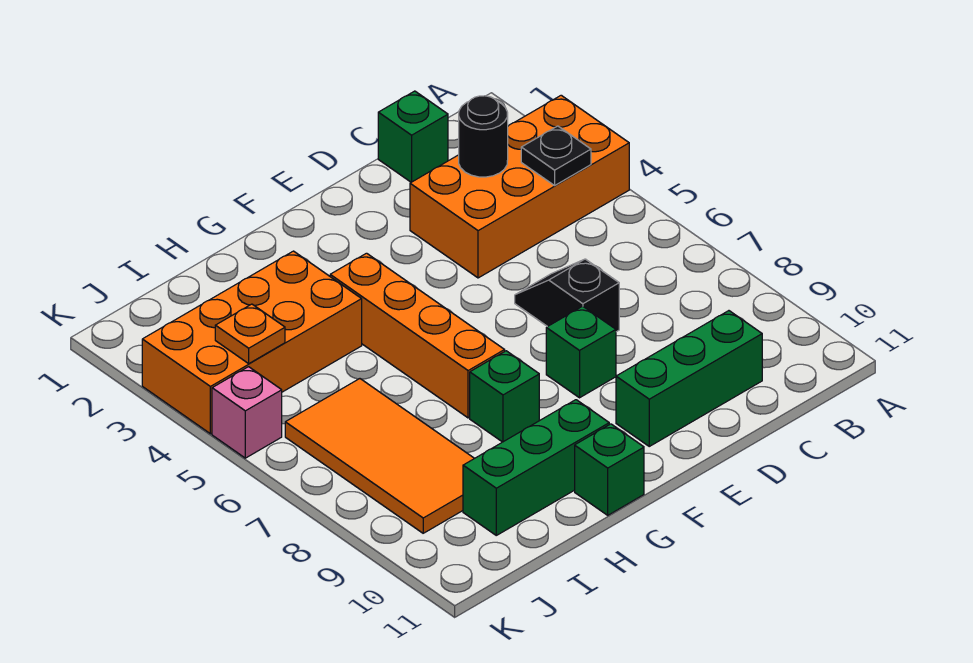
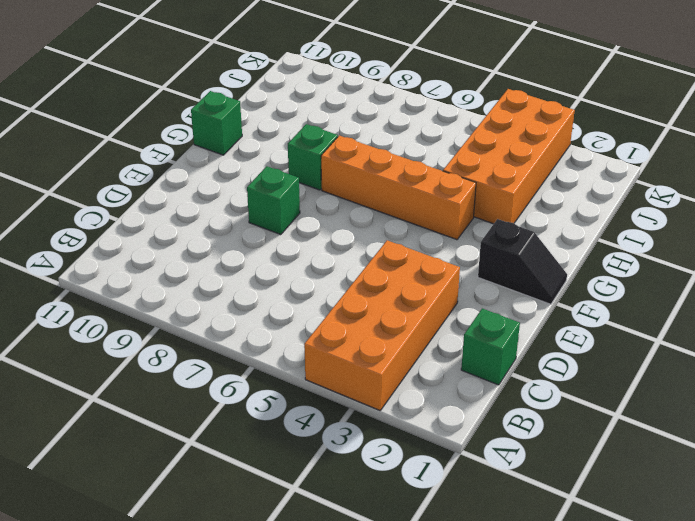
black slope F1:F2 level 1 top 2 -> black slope D6:D7 level 1 top 7
none -> green brick C10:E10 level 1
none -> green brick G10:I10 level 1
none -> orange tile I6:J9 level 1

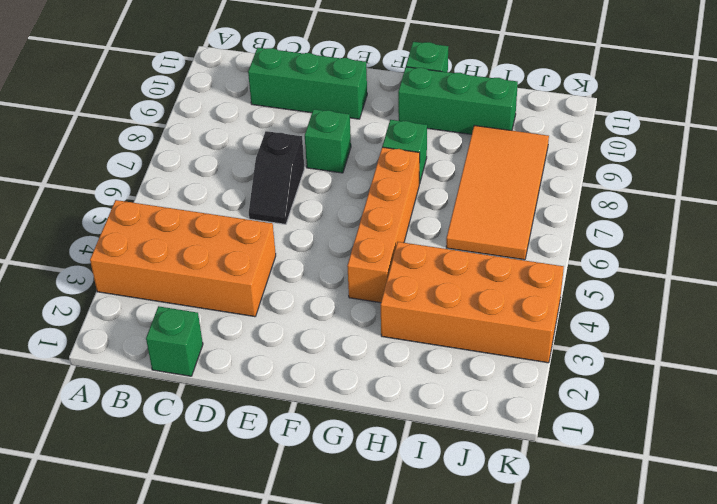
none -> pink brick K5 level 1
none -> black plate B4 level 2
none -> black round brick C3 level 2

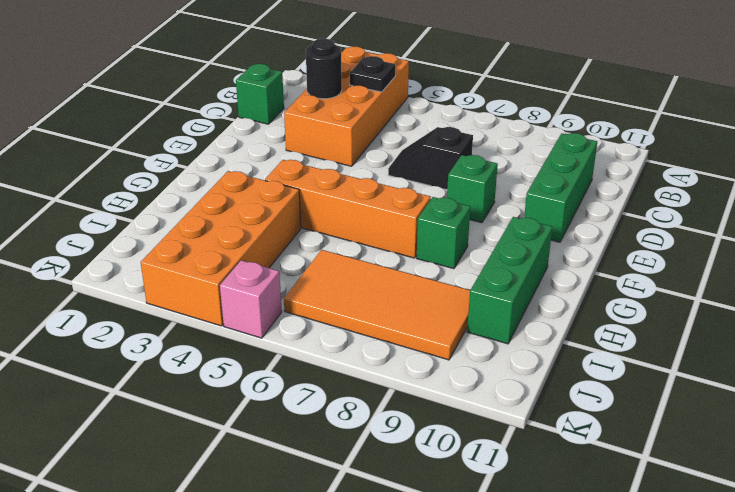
none -> green brick G11 level 1
none -> orange plate J4 level 2

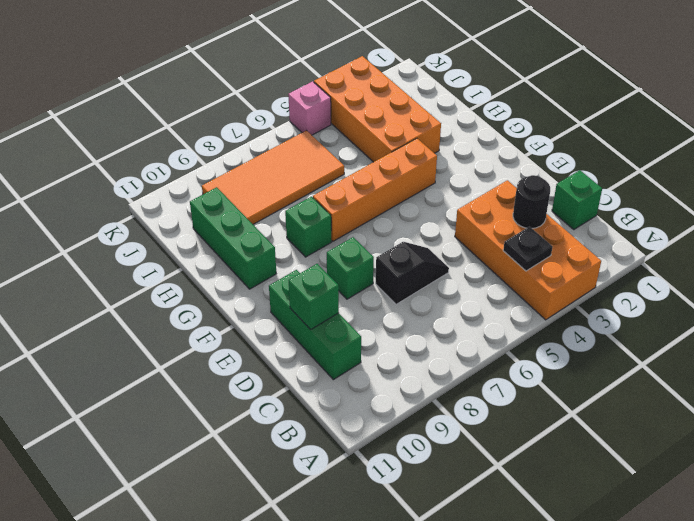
green brick D10 level 2 -> green brick G11 level 1
none -> orange plate J4 level 2

